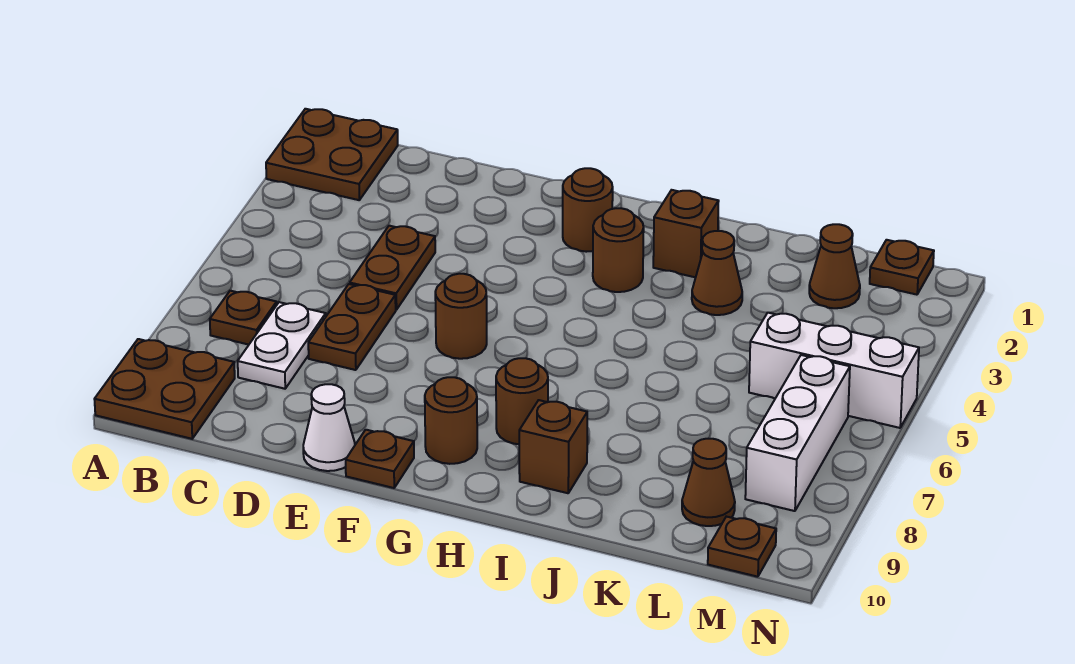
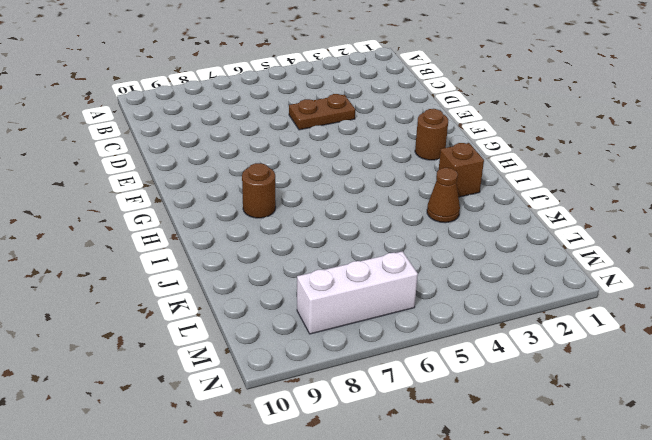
none -> brown plate A1:B2 level 1
none -> brown plate A9:B10 level 1
none -> brown plate B7 level 1

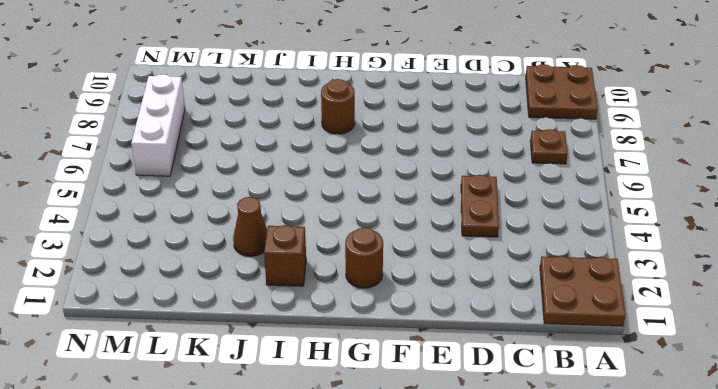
none -> white plate C7:C8 level 1
none -> brown plate D6:D7 level 1
none -> white cone E10 level 1

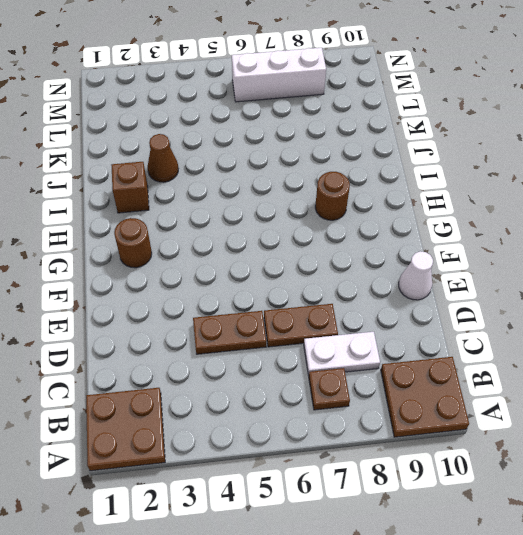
none -> brown round brick F6 level 1
none -> brown plate F10 level 1
none -> brown round brick G9 level 1

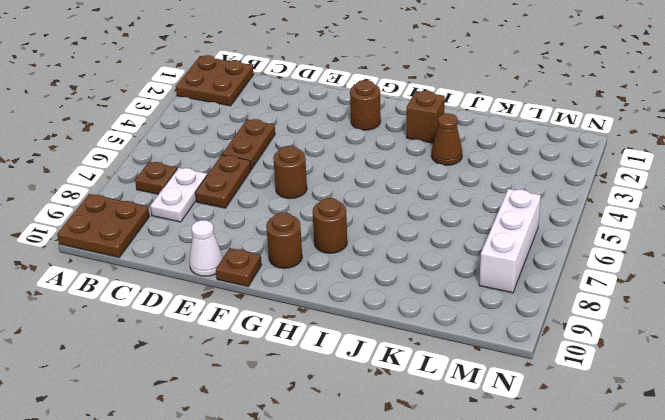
none -> brown round brick H3 level 1
none -> brown brick I9 level 1
none -> brown cone L2 level 1

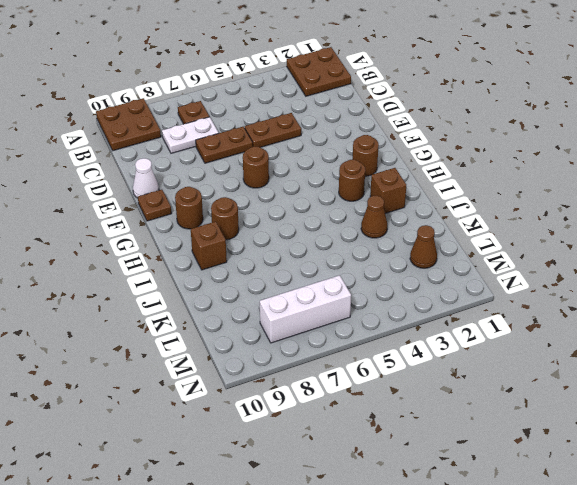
none -> white brick L5:N5 level 1
none -> brown cone L9 level 1
none -> brown plate M1 level 1

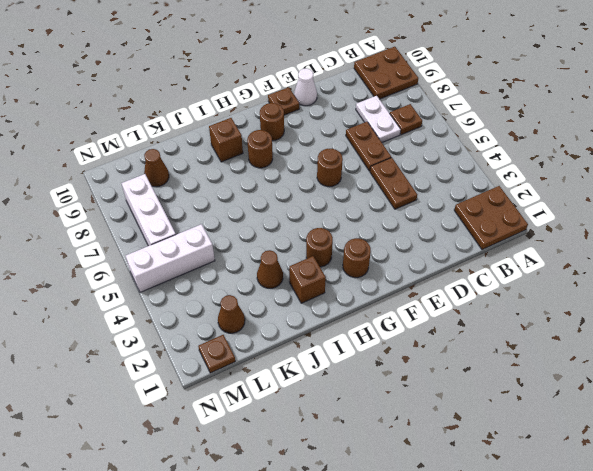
none -> brown plate M10 level 1

